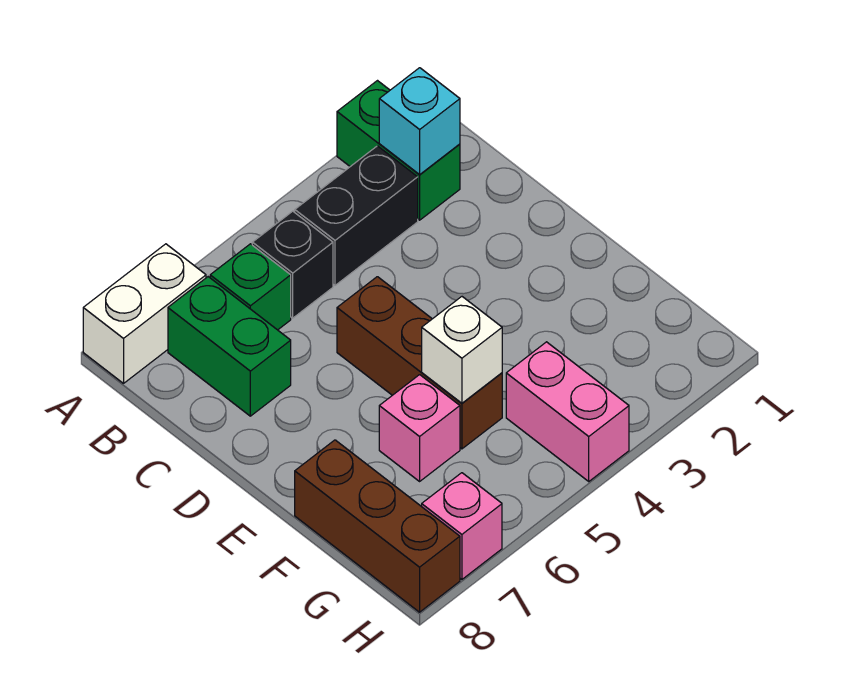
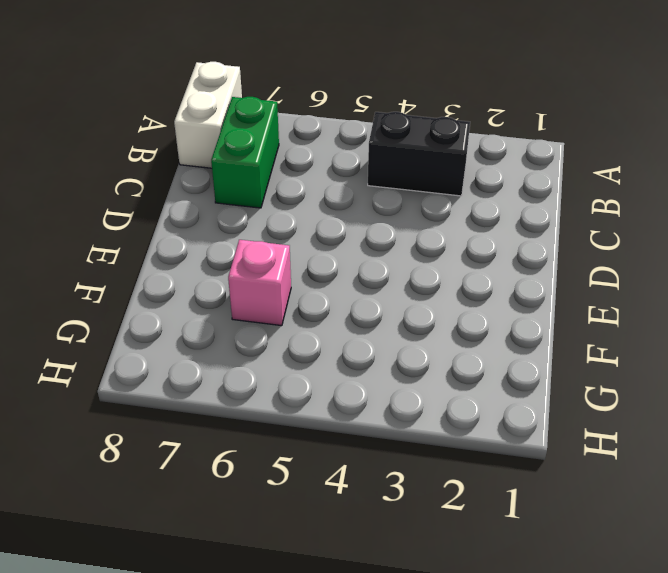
white brick A8:B8 level 1 -> white brick A7:A8 level 1
none -> green brick A2:B2 level 1
none -> black brick B5 level 1
none -> green brick B6 level 1

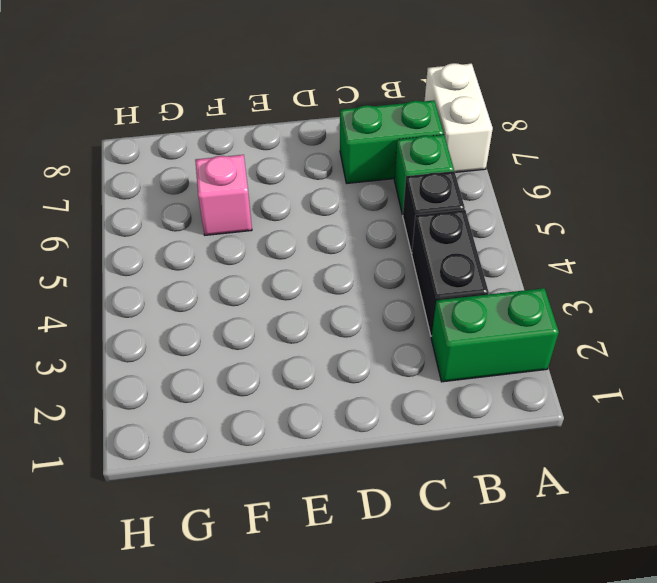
none -> brown brick D5:F5 level 1
none -> brown brick F8:H8 level 1
none -> pink brick G4:H4 level 1

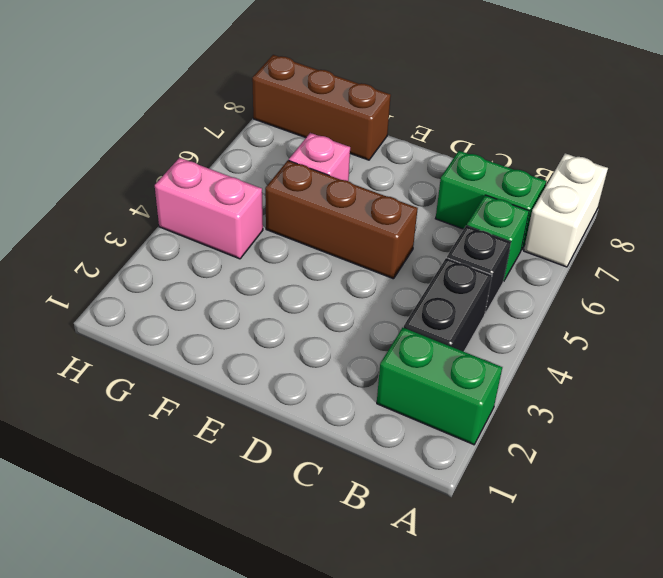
none -> pink brick H7 level 1
none -> cyan brick B2 level 2
none -> white brick F5 level 2

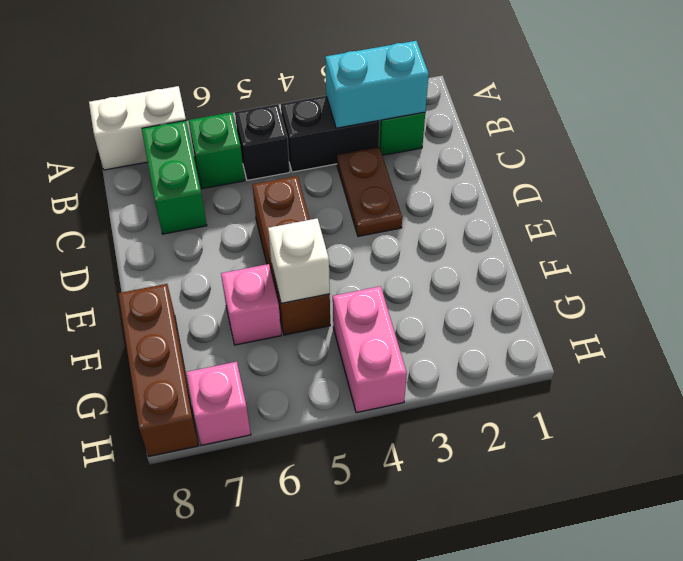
cyan brick B2:B3 level 2 -> cyan brick B2 level 2
brown plate C3:D3 level 1 -> none

